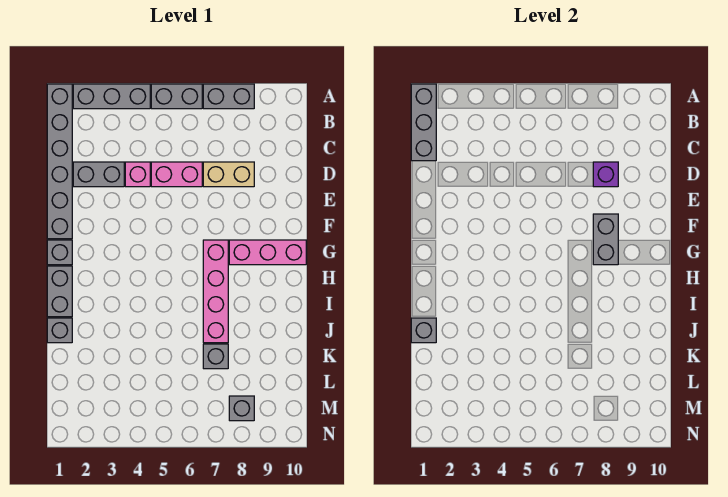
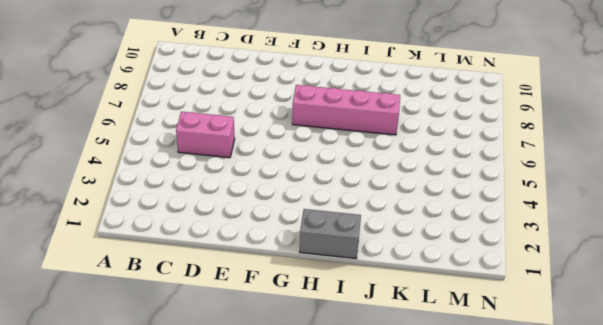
pink brick C5:D5 level 1 -> pink brick D5:D6 level 1
none -> grey brick A1:F1 level 1
none -> grey brick A2:A4 level 1
none -> grey brick A5:A6 level 1

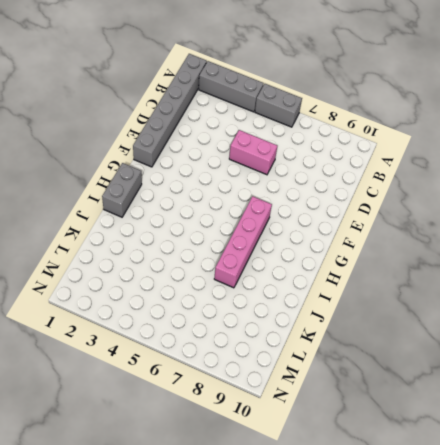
none -> grey brick A7:A8 level 1
none -> grey brick D2:D3 level 1
none -> pink brick D4 level 1

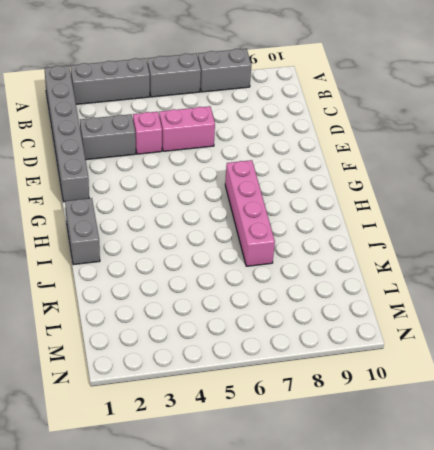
none -> tan brick D7:D8 level 1
none -> grey brick G1 level 1
none -> pink brick G8:G10 level 1

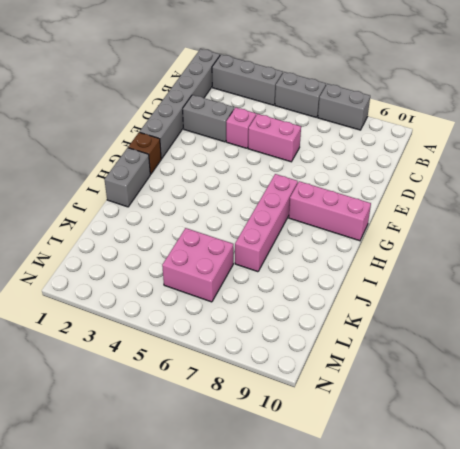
brown brick G1 level 1 -> grey brick G1 level 1
pink brick K5:L6 level 1 -> none
none -> tan brick D7:D8 level 1
none -> grey brick J1 level 1
none -> grey brick K7 level 1

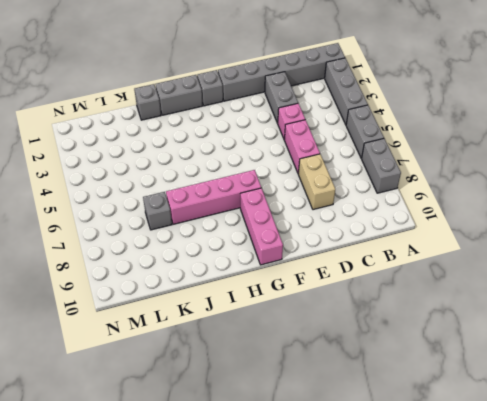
none -> grey brick M8 level 1
none -> grey brick A1:C1 level 2
none -> purple brick D8 level 2

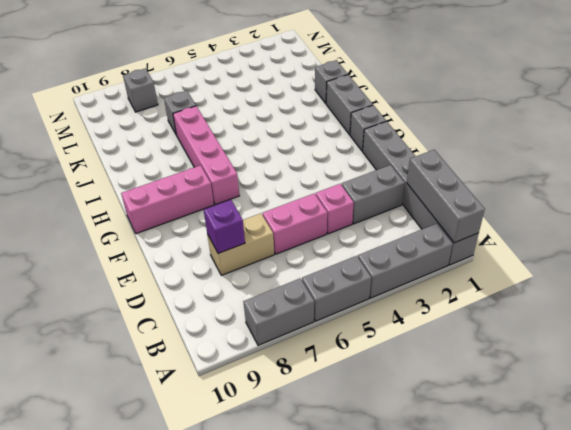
none -> grey brick F8:G8 level 2
none -> grey brick J1 level 2

